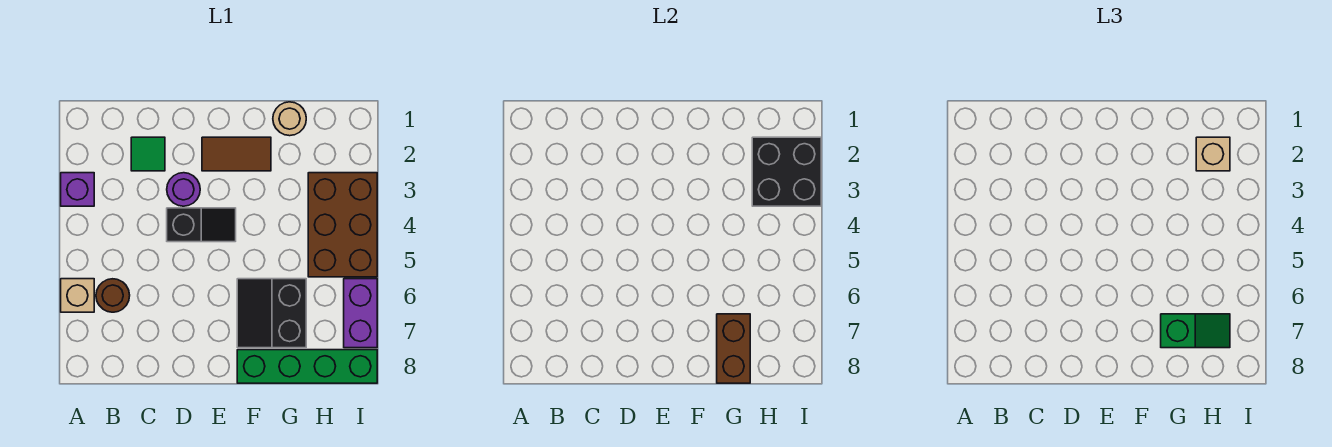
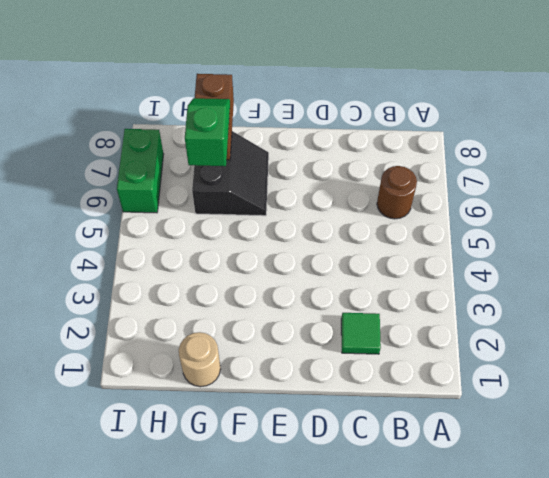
green slope G6:G7 level 3 top 6 -> green slope G7:H7 level 3 top G
green brick I6:I7 level 1 -> purple brick I6:I7 level 1
none -> purple brick A3 level 1
none -> tan brick A6 level 1
none -> purple round brick D3 level 1

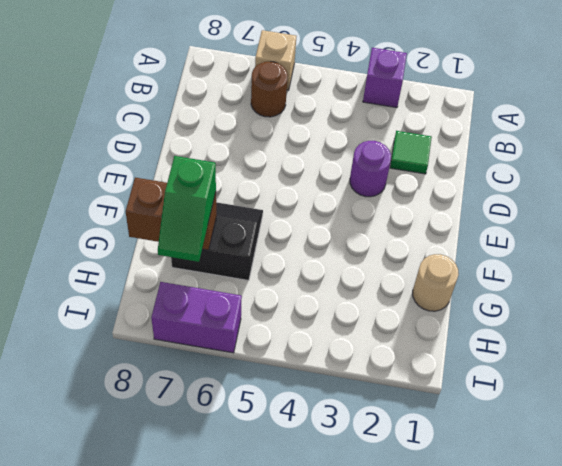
none -> black slope D4:E4 level 1 top D
none -> brown tile E2:F2 level 1
none -> green brick F8:I8 level 1

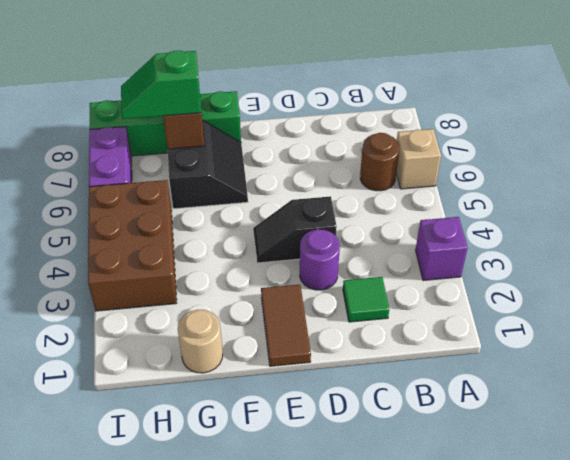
brown tile E1:E2 level 1 -> brown tile E2:F2 level 1
none -> black brick H2:I3 level 2
none -> tan brick H2 level 3

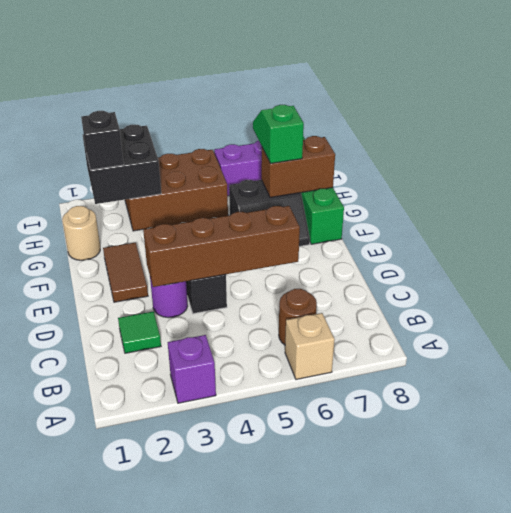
brown brick D3:D6 level 2 -> none
black brick H2 level 3 -> tan brick H2 level 3

